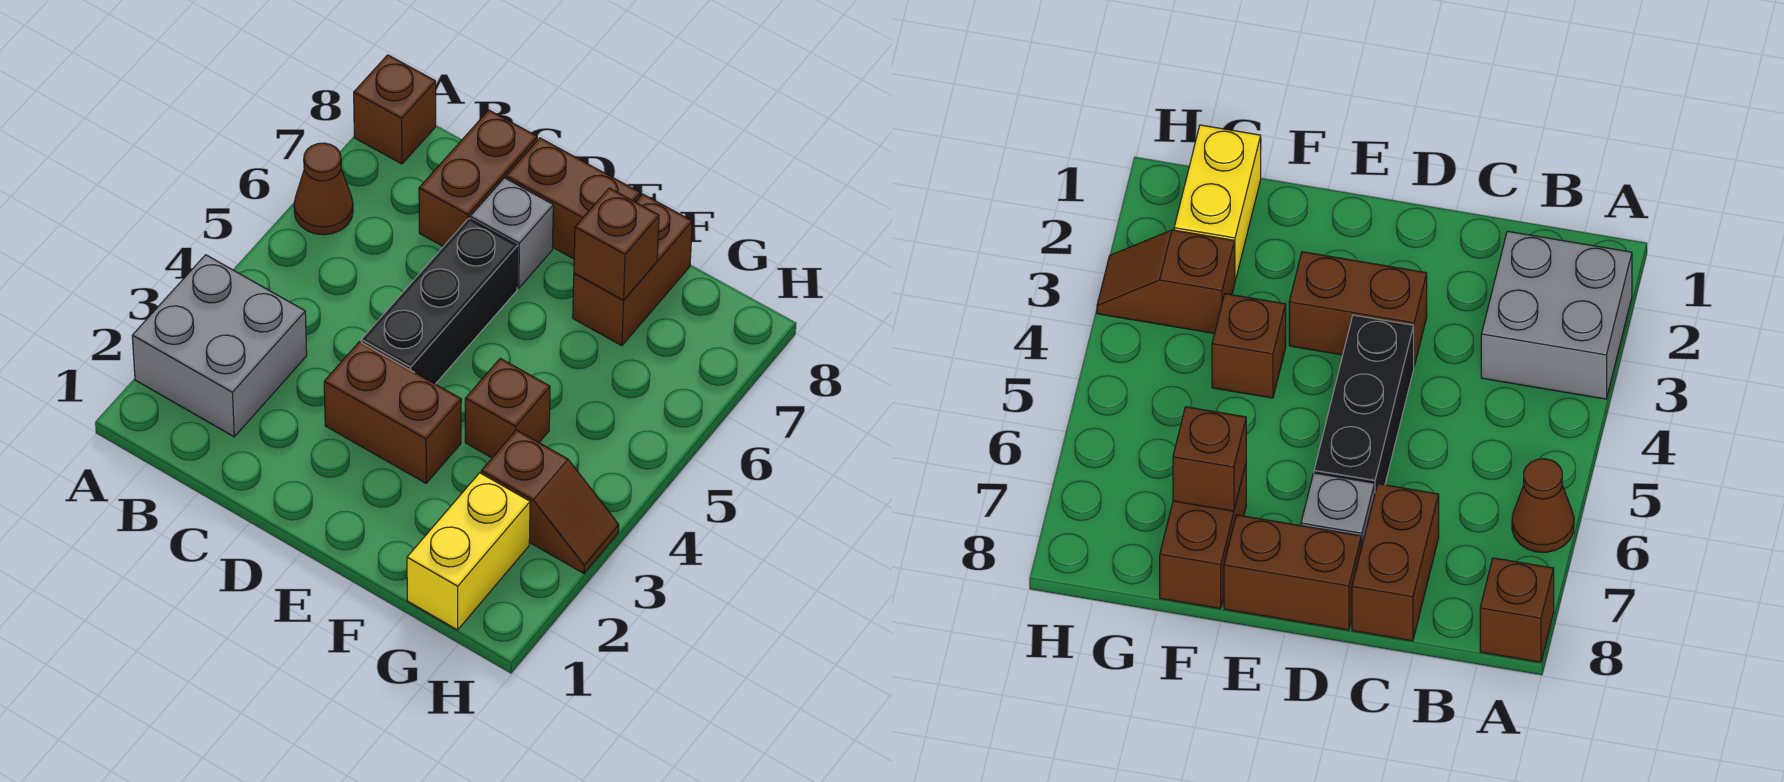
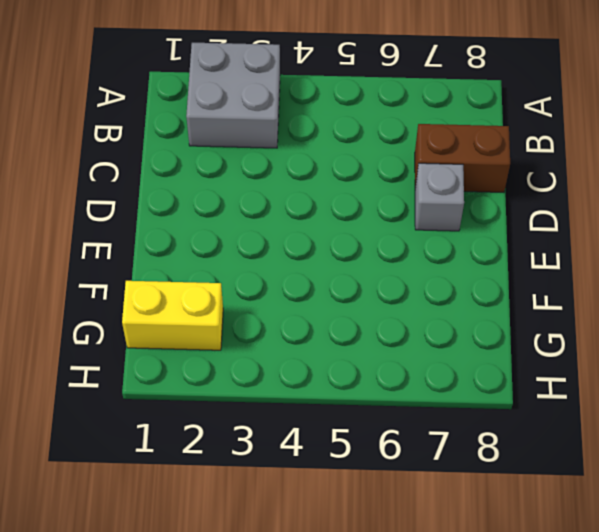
none -> brown cone A6 level 1
none -> brown brick A8 level 1
none -> brown brick D3:E3 level 1

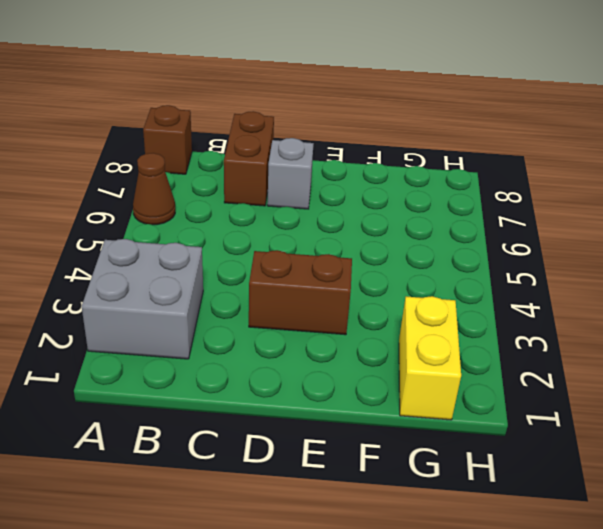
none -> black brick D4:D6 level 1
none -> brown brick D8:E8 level 1
none -> brown brick F4 level 1

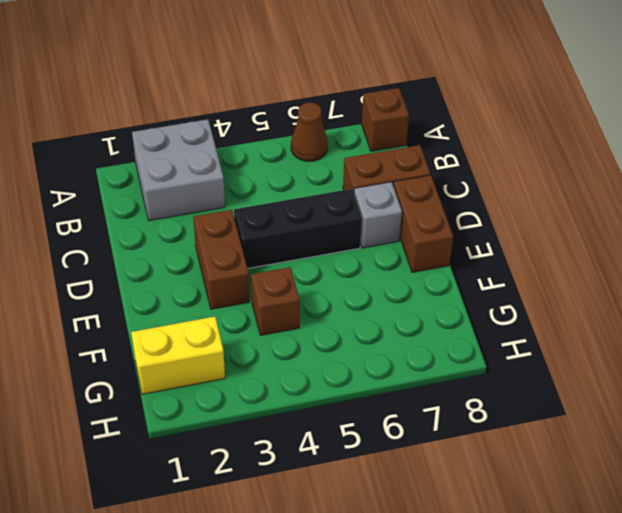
none -> brown brick F7:F8 level 1
none -> brown slope G3:H3 level 1 top G
none -> brown brick F7 level 2

